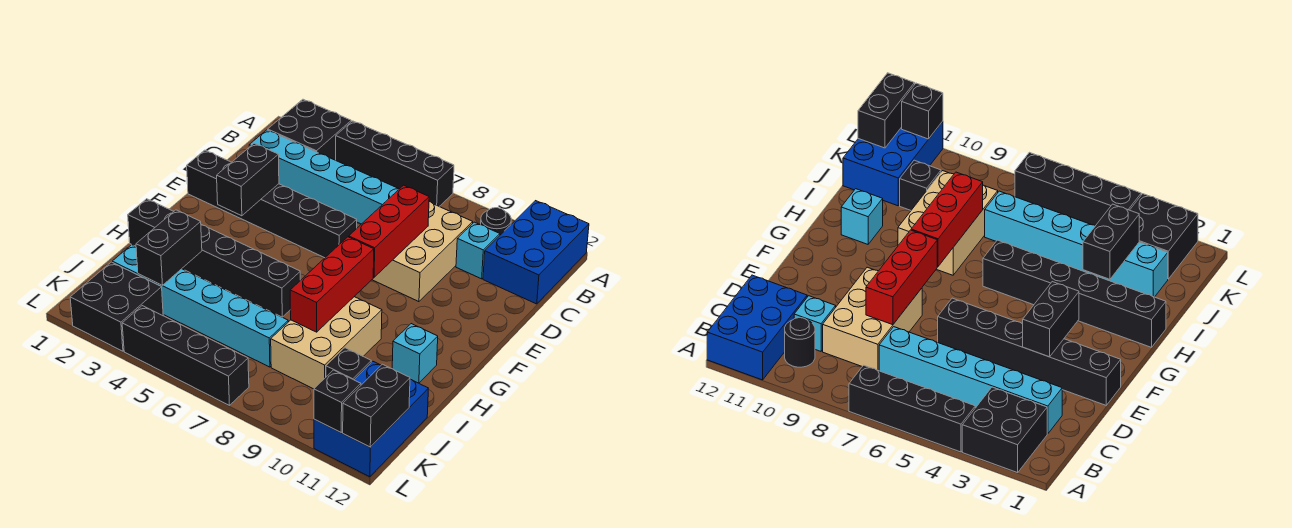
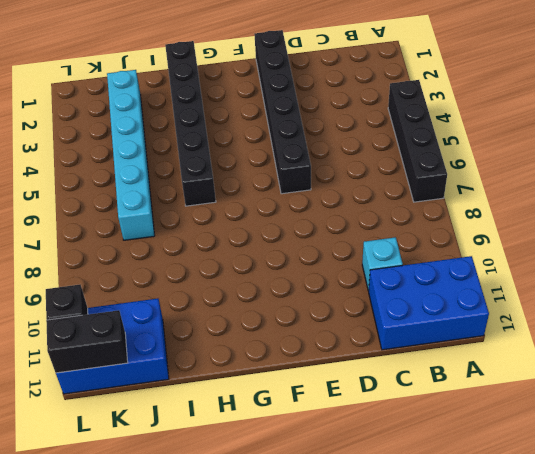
none -> black brick A2:B3 level 1
none -> black round brick B10 level 1
none -> cyan brick C2:C7 level 1

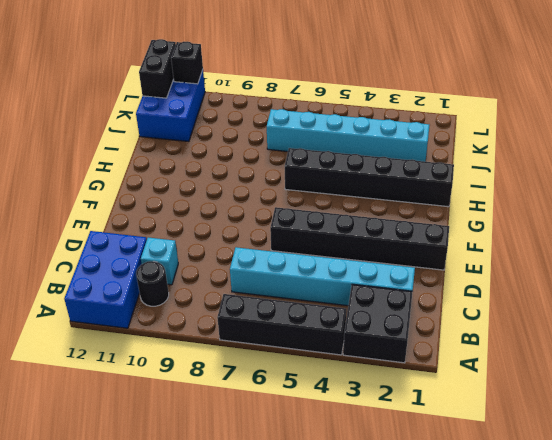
none -> tan brick C8:E9 level 1
none -> tan brick H8:J9 level 1
none -> cyan brick H11 level 1

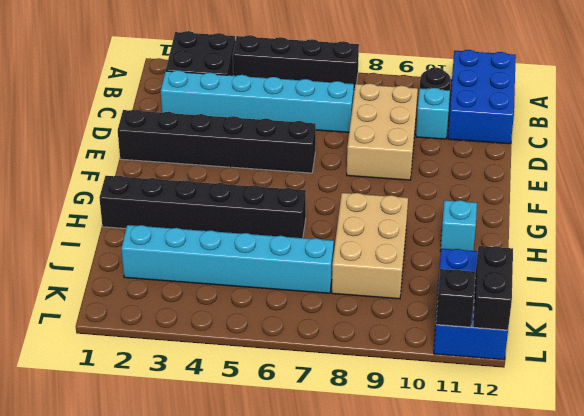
none -> black brick J10 level 1
none -> black brick K2:L3 level 1
none -> black brick L4:L7 level 1

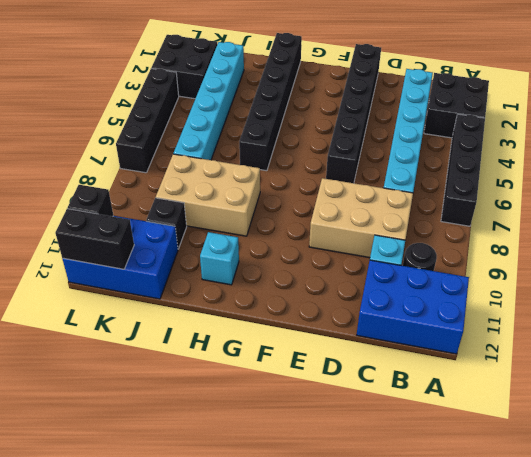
none -> red brick D8:F8 level 2
none -> black brick E3:F3 level 2
none -> red brick G8:I8 level 2

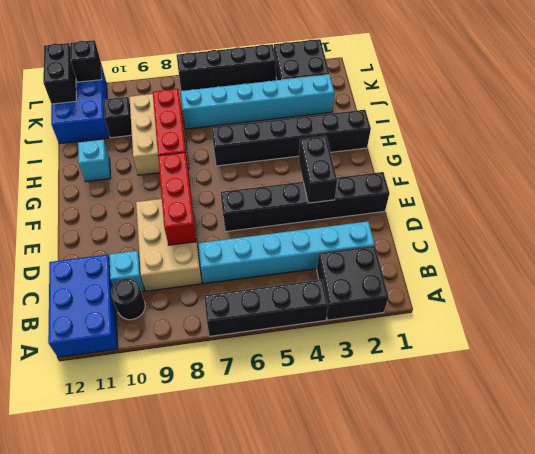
none -> black brick I3:J3 level 2

